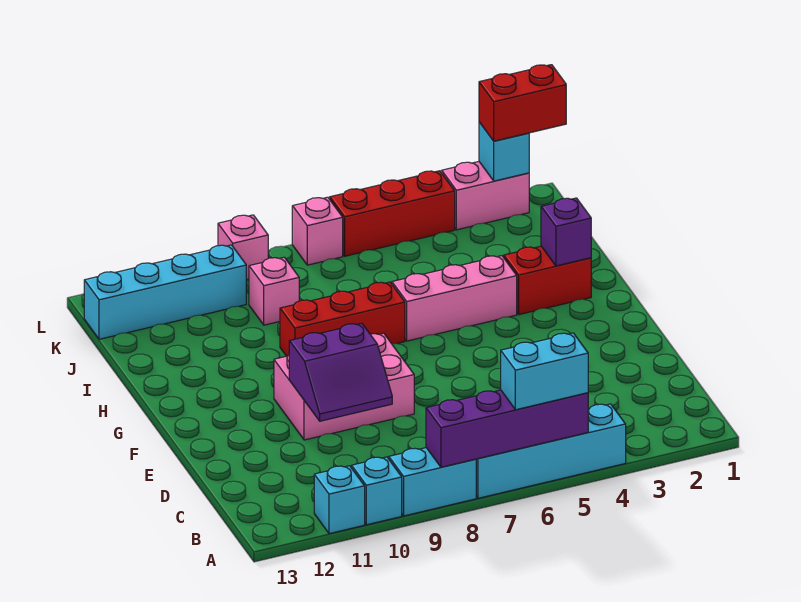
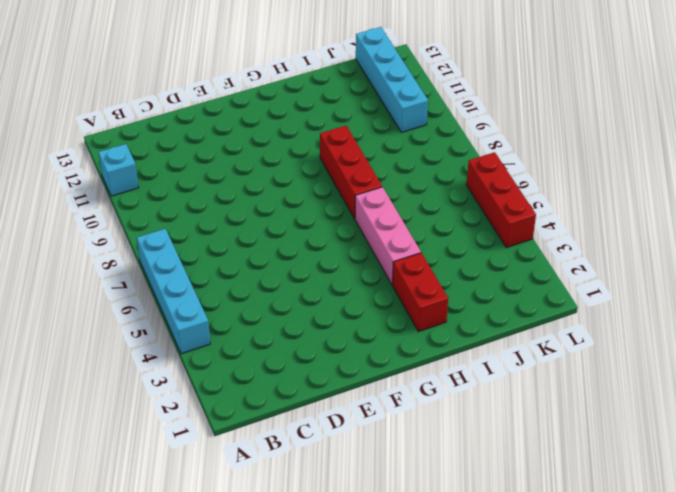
none -> cyan brick A8:A9 level 1
none -> cyan brick A10 level 1
none -> pink brick E8:F10 level 1

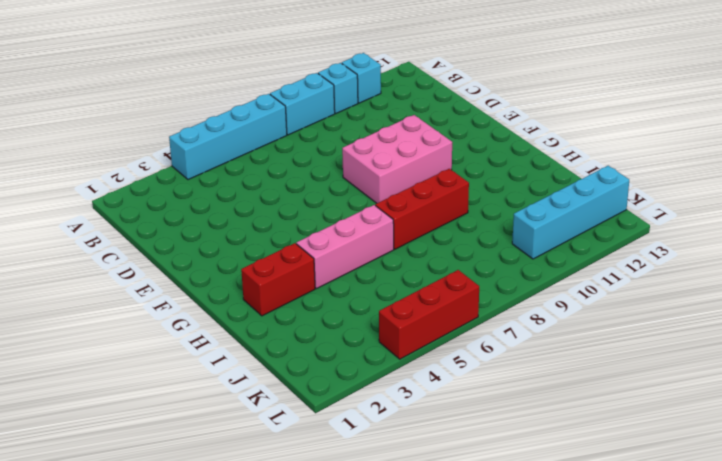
none -> pink brick J9 level 1
none -> pink brick L2:L3 level 1
none -> pink brick L7 level 1

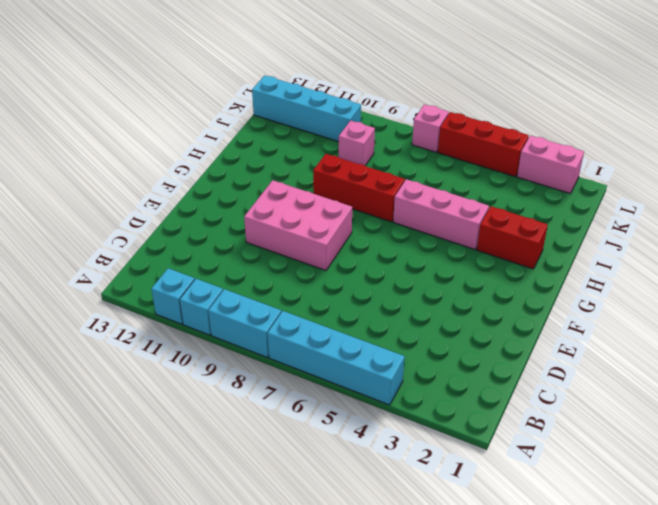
none -> pink brick L9 level 1
none -> purple brick A5:A8 level 2
none -> purple slope D9:E10 level 2 top E

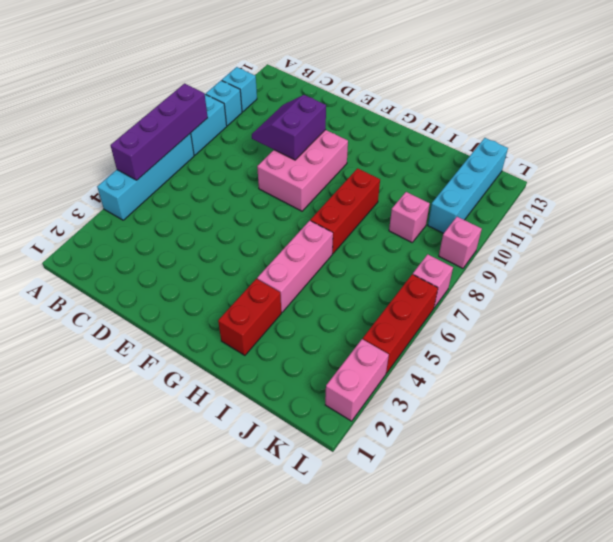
none -> purple brick H2 level 2
none -> cyan brick L2 level 2
none -> cyan brick A5:A6 level 3

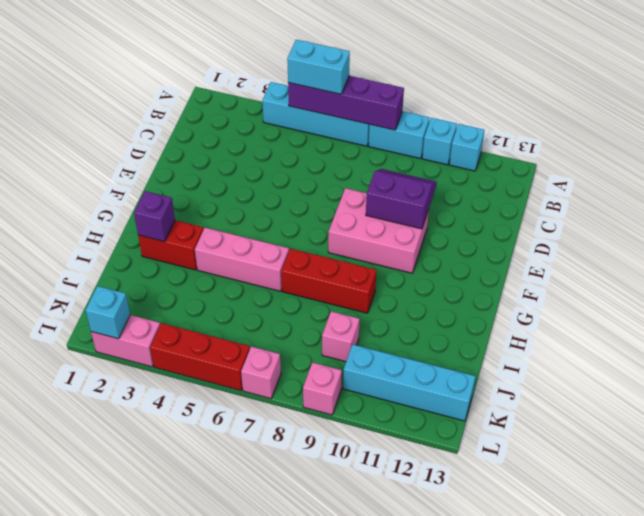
none -> red brick L1:L2 level 3

